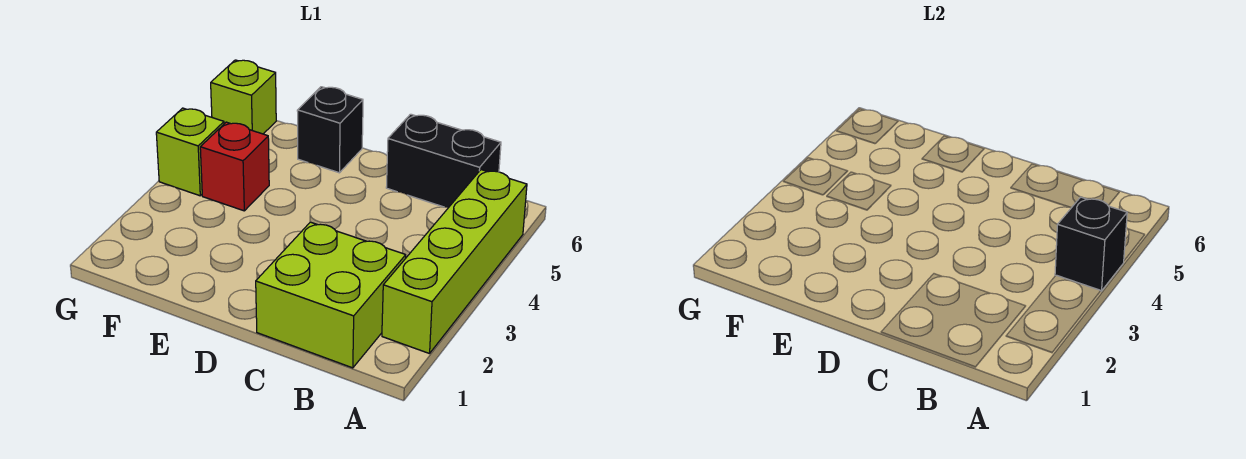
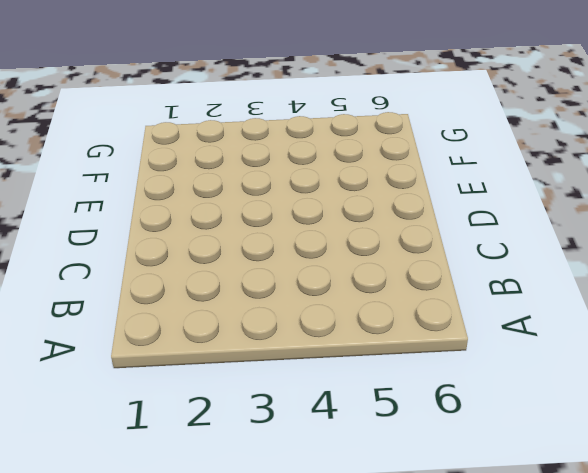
none -> lime brick A2:A5 level 1
none -> lime brick B1:C2 level 1

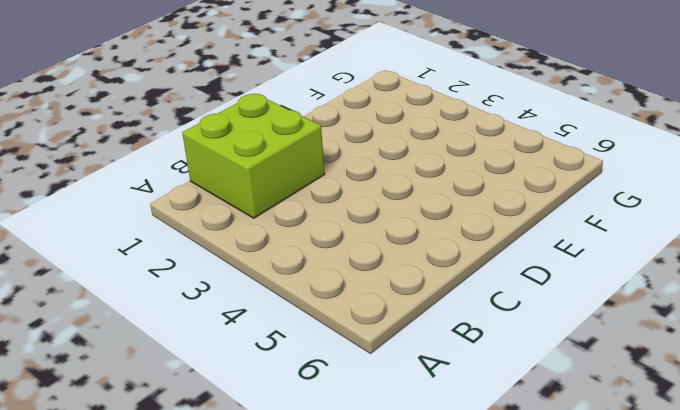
none -> lime brick A2:A5 level 1
none -> black brick B6:C6 level 1

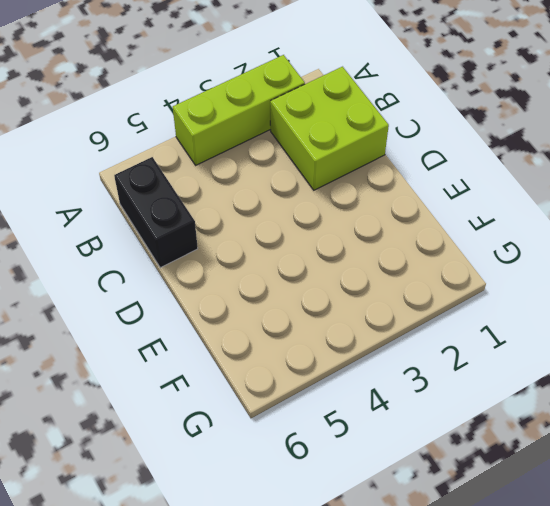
lime brick A2:A4 level 1 -> lime brick A2:A5 level 1
none -> black brick E6 level 1
none -> red brick F4 level 1

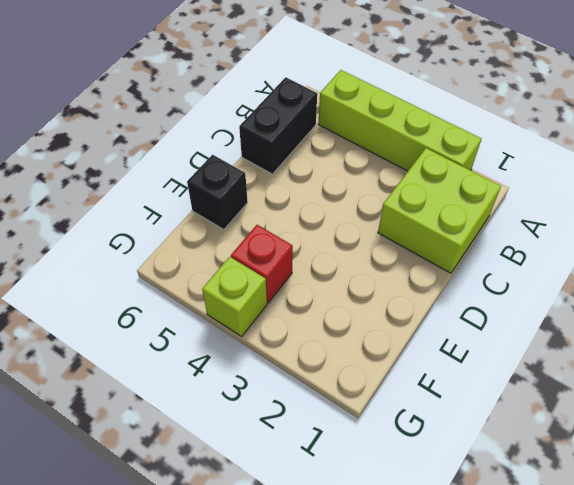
none -> lime brick G6 level 1
none -> black brick A4 level 2

